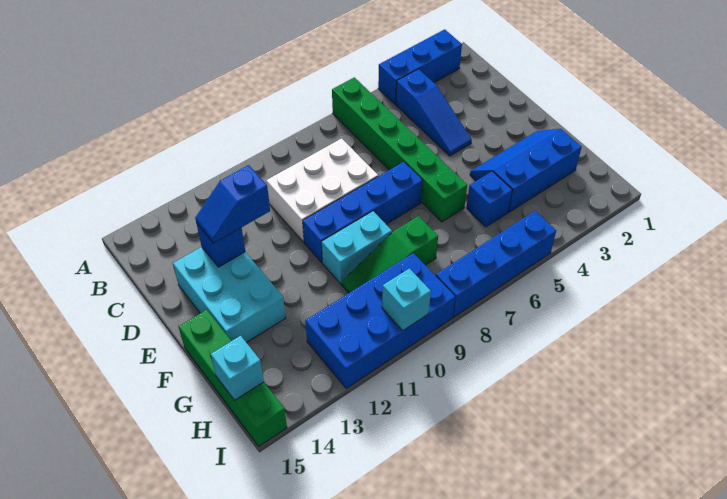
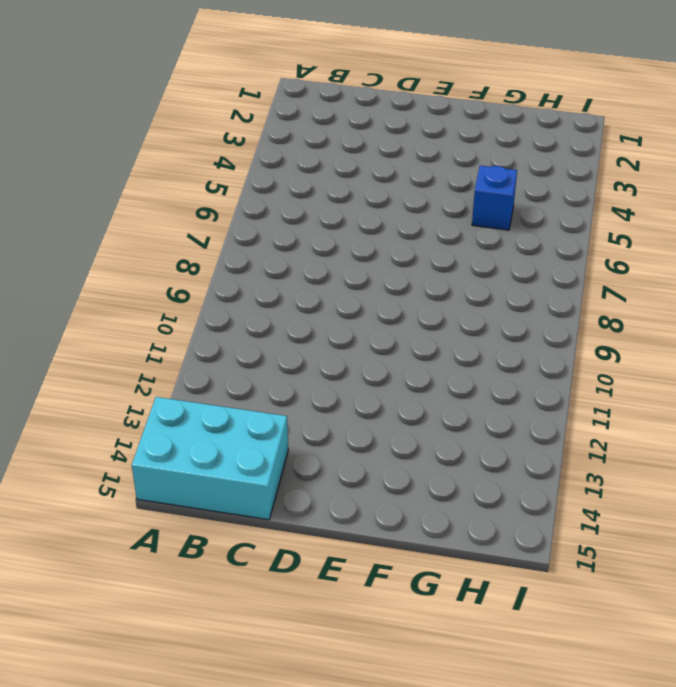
cyan brick A14:C15 level 1 -> cyan brick D13:F14 level 1
none -> blue brick A2:A4 level 1
none -> green brick A6:F6 level 1
none -> blue slope B4:D4 level 1 top B

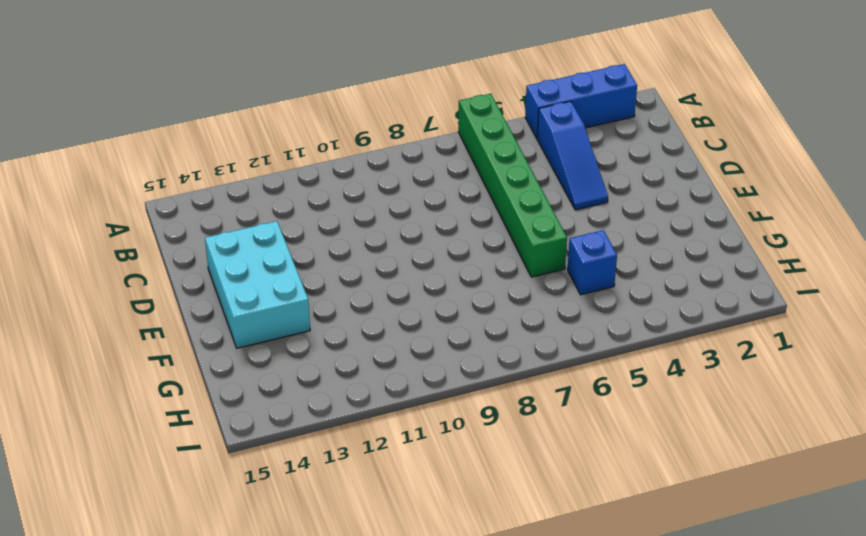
none -> white brick C8:D10 level 1
none -> blue brick E7:E10 level 1
none -> blue slope F2:G4 level 1 top G

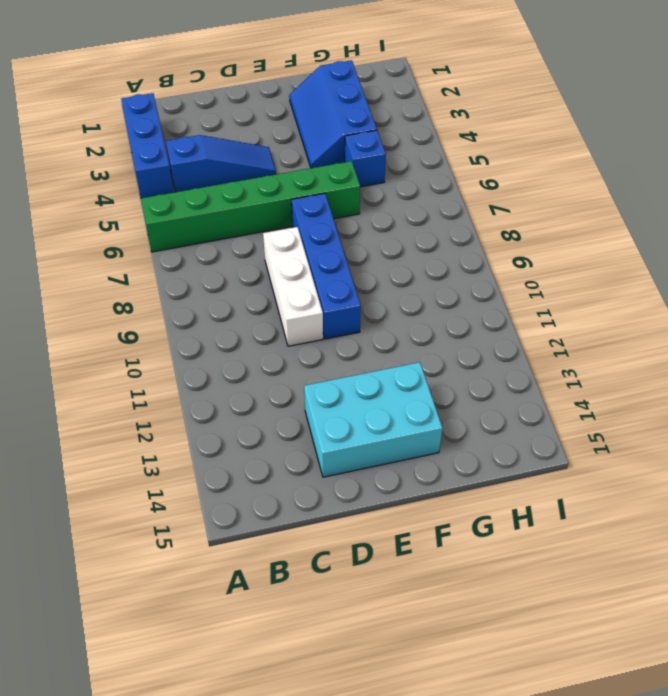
white brick D8:D10 level 1 -> white brick C8:D10 level 1
none -> cyan brick F9:F10 level 1
none -> green brick F15:I15 level 1
none -> green slope G8:G10 level 1 top 8

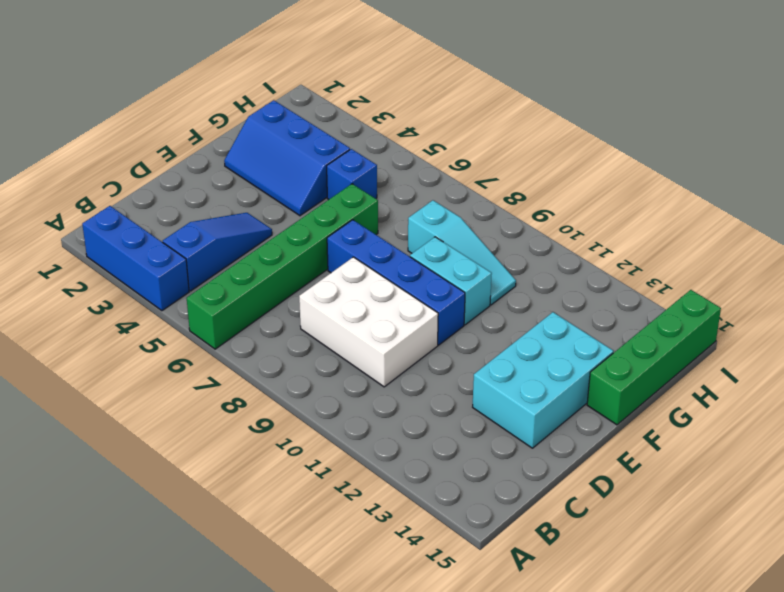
cyan slope G8:G10 level 1 top 8 -> green slope G8:G10 level 1 top 8
none -> blue brick H9:I12 level 1
none -> blue brick I5:I8 level 1
none -> blue brick D13 level 2

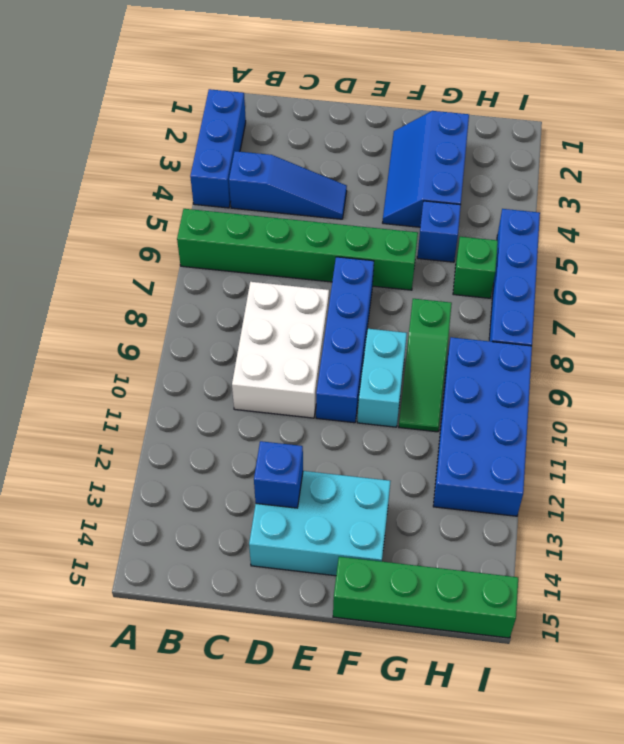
green brick H6 level 1 -> none
none -> cyan brick H15 level 2
none -> cyan brick I10 level 2
none -> blue slope D12:D13 level 3 top 12

